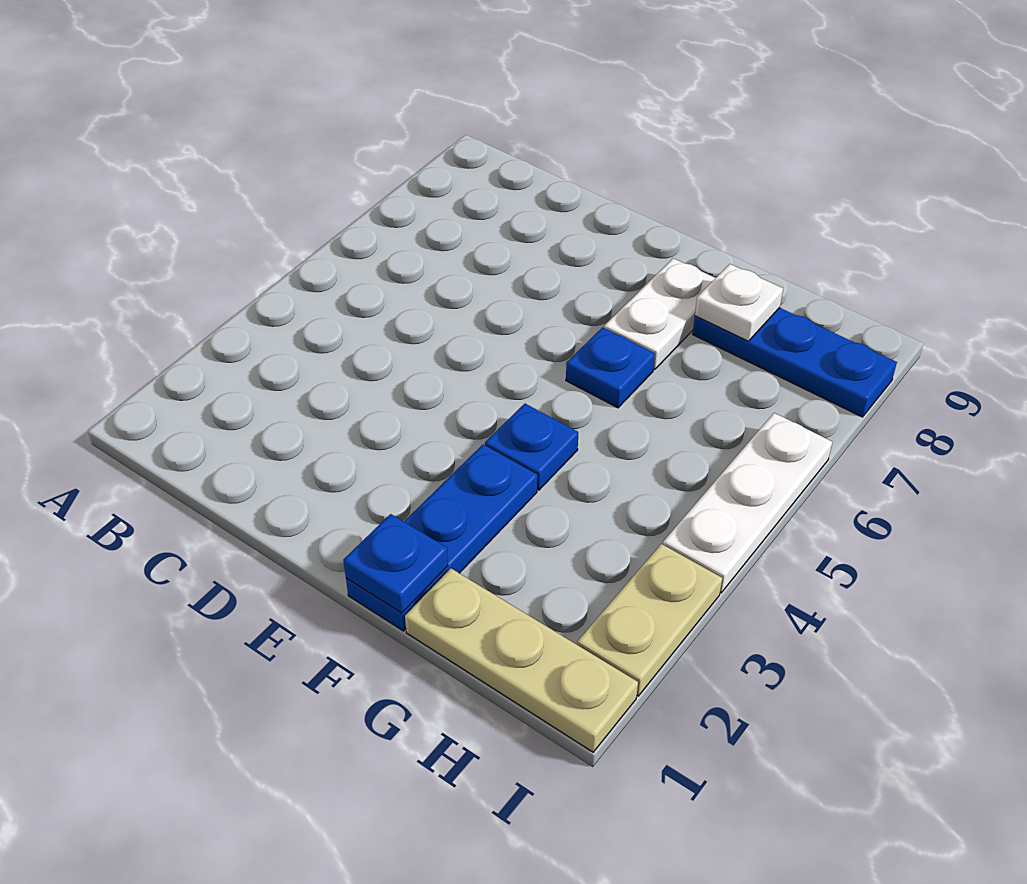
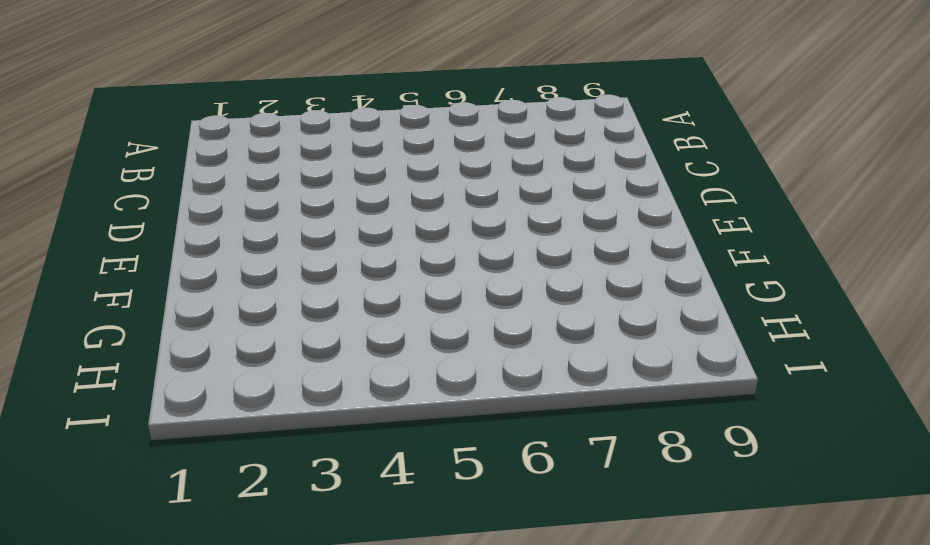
none -> blue plate F1:F3 level 1
none -> blue plate F4 level 1

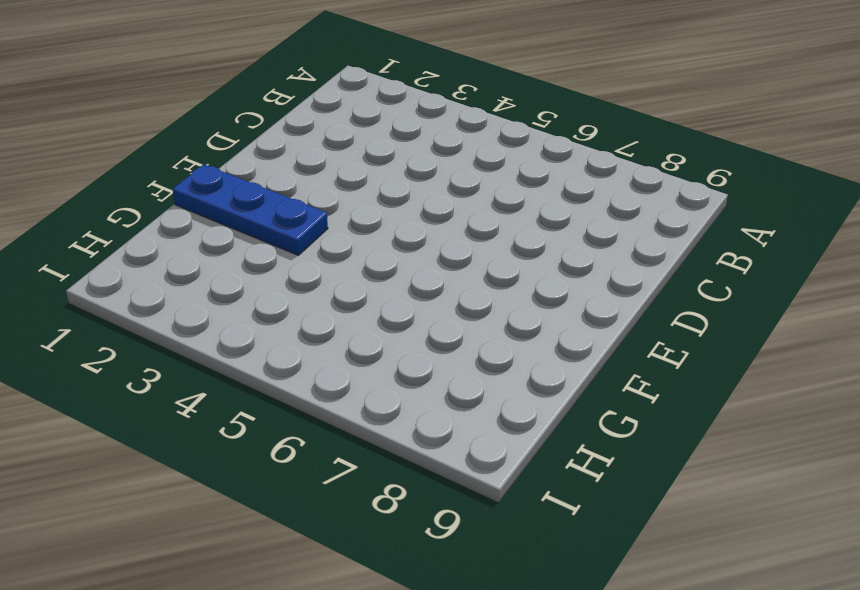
none -> blue plate F4 level 1
none -> blue plate F6 level 1

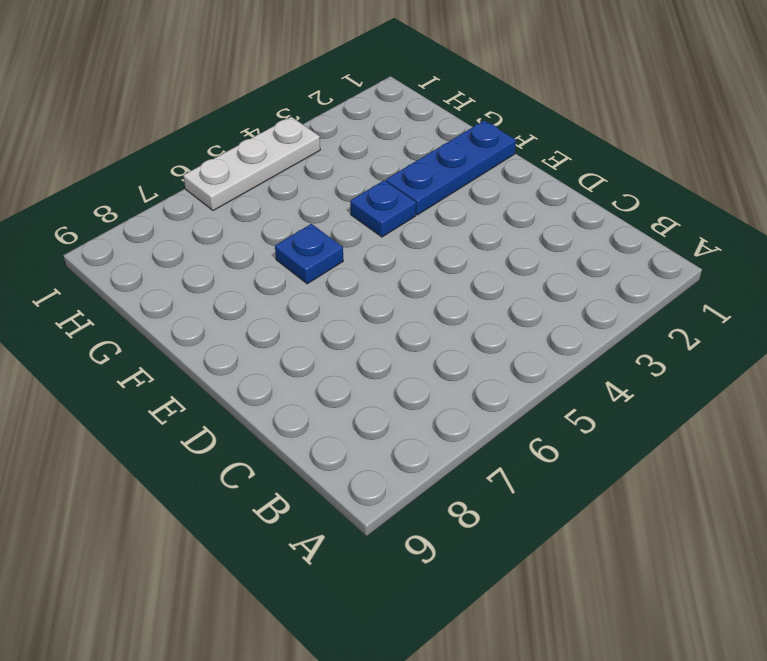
none -> white plate F7:F8 level 1
none -> tan plate G1:I1 level 1

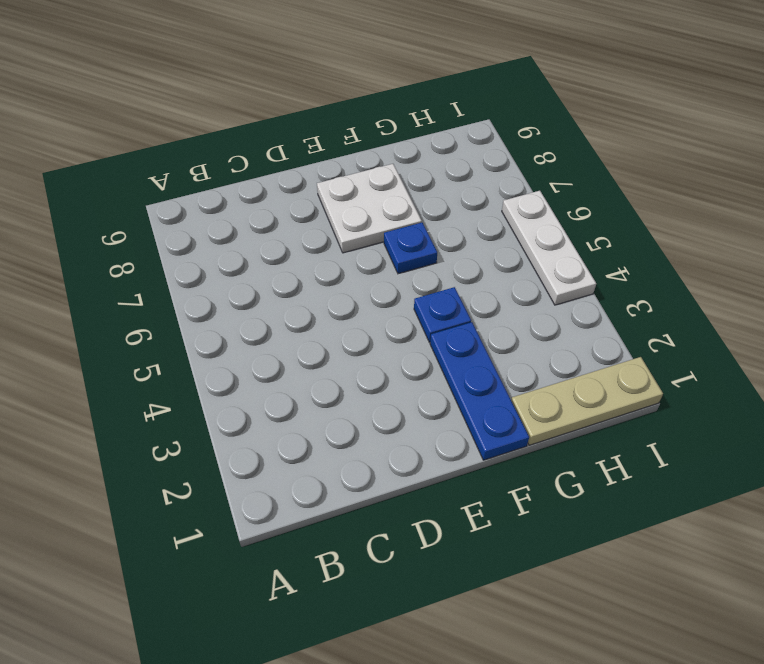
white plate E7:F8 level 1 -> white plate F7:F8 level 1
none -> blue plate G8:I8 level 1
none -> tan plate I2:I3 level 1

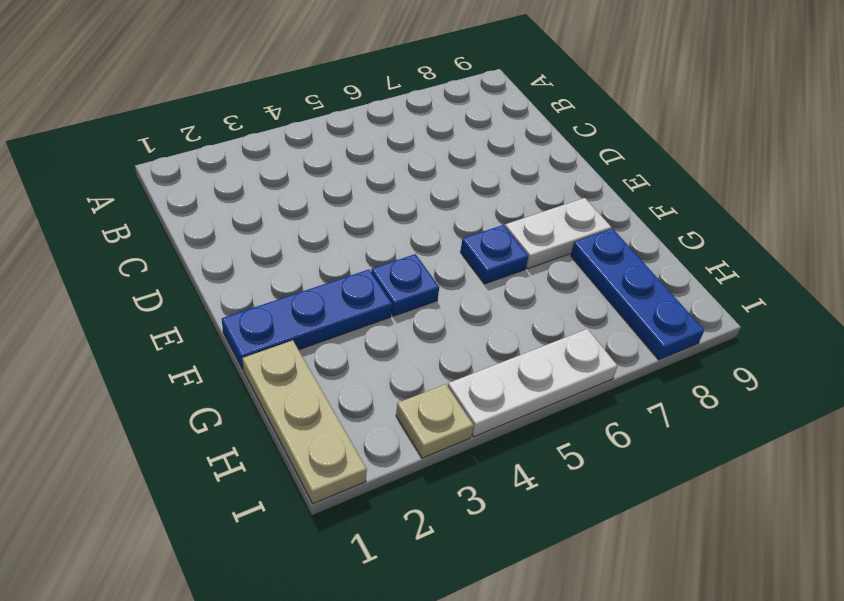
tan plate I3 level 1 -> tan plate I2:I3 level 1
none -> blue plate F1 level 2
none -> white plate G8 level 2

